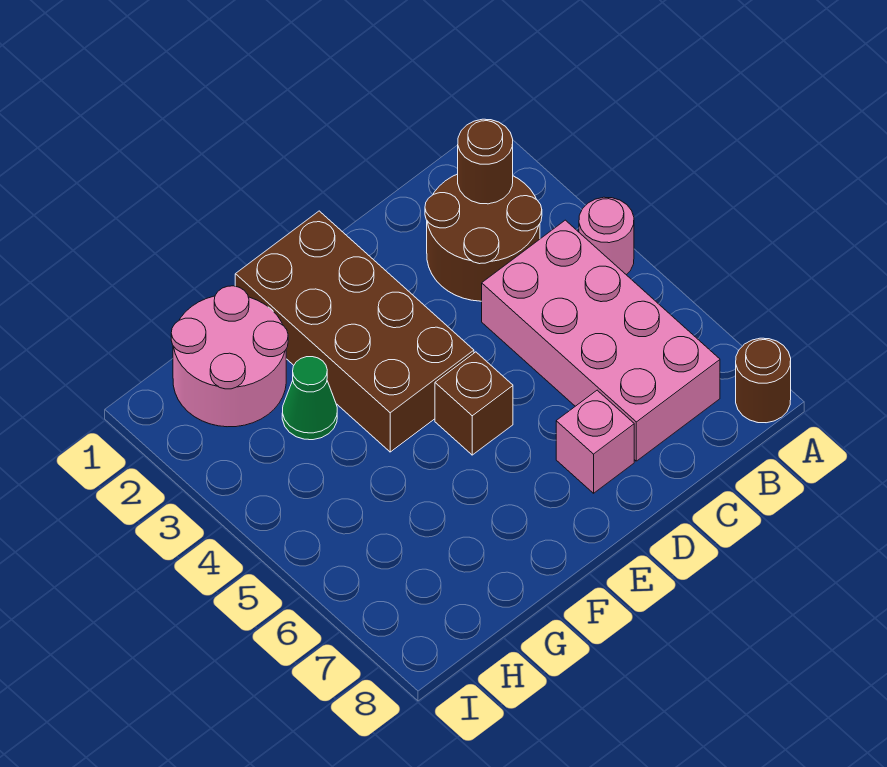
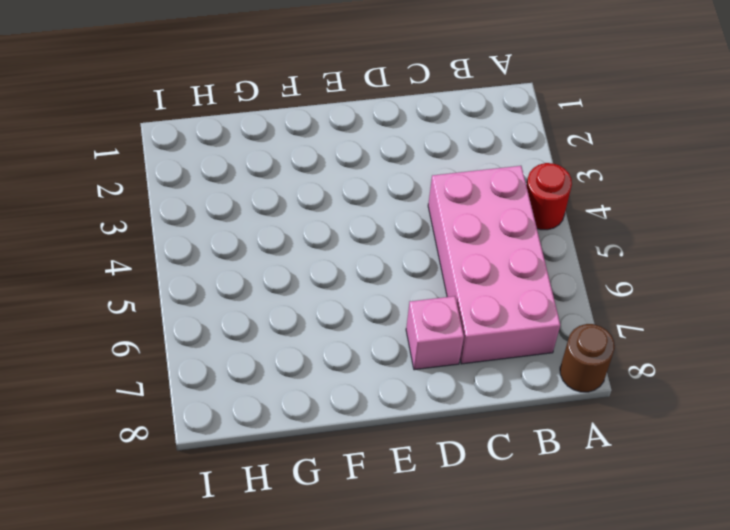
red round brick A4 level 1 -> pink round brick A4 level 1
none -> brown round brick B2:C3 level 1
none -> brown brick E1:F4 level 1

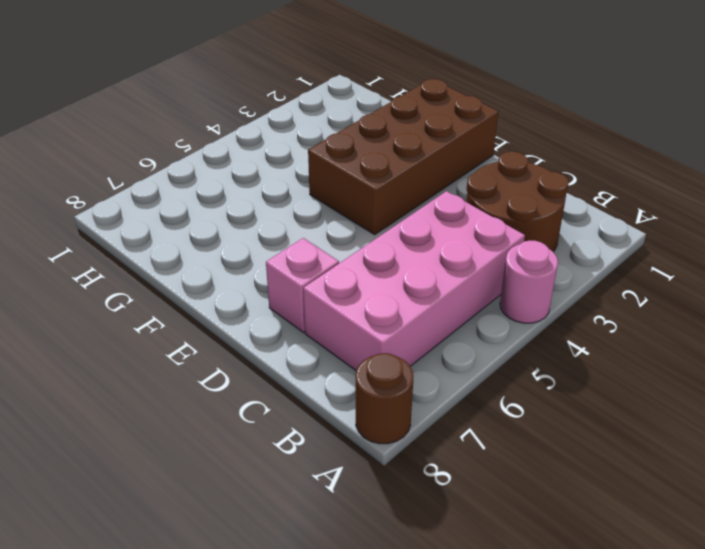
none -> brown brick E5 level 1
none -> pink round brick G1:H2 level 1

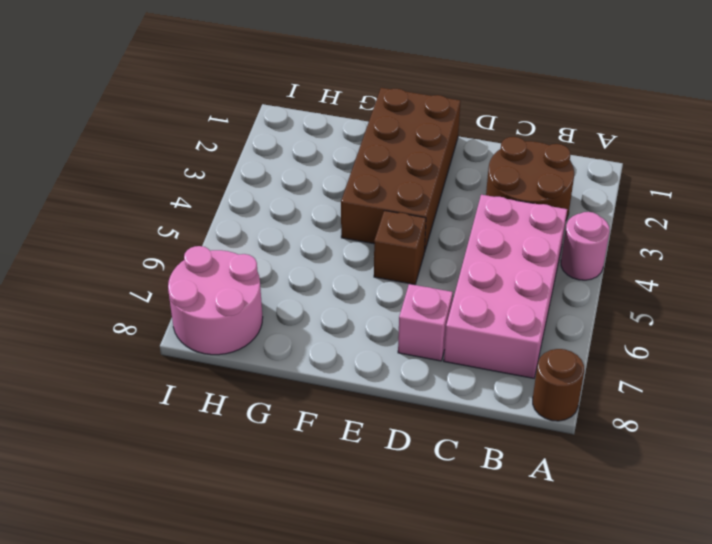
pink round brick H7:I8 level 1 -> pink round brick G1:H2 level 1
none -> green cone G3 level 1
none -> brown round brick B2 level 2

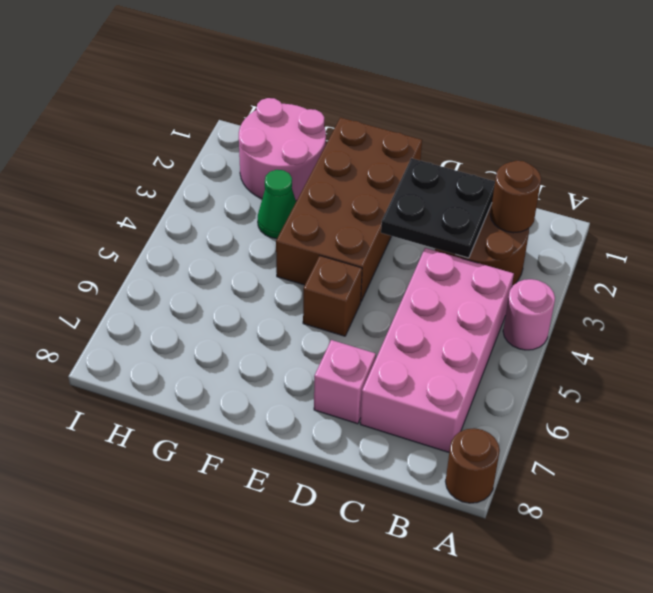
black plate C2:D3 level 2 -> none

